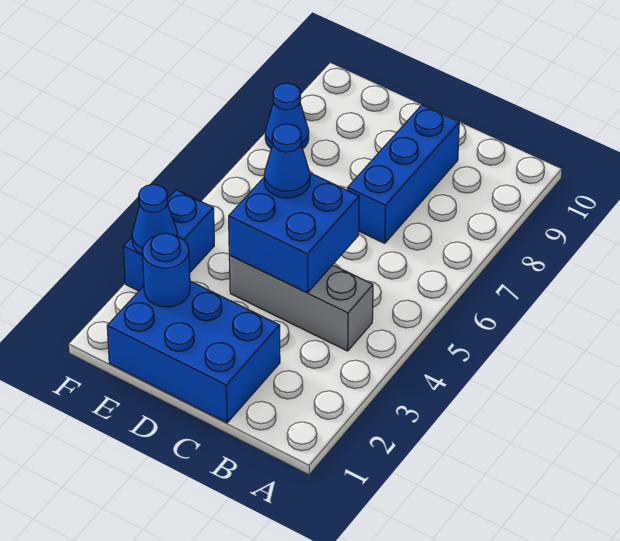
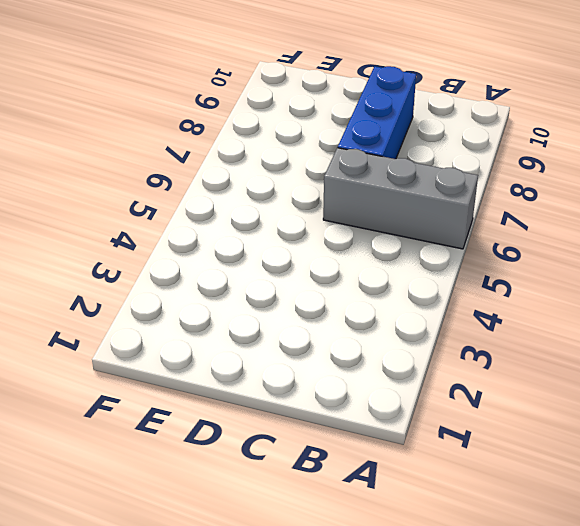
grey brick A6:C6 level 1 -> grey brick B4:D4 level 1
none -> blue brick C1:E2 level 1
none -> blue brick F3:F4 level 1

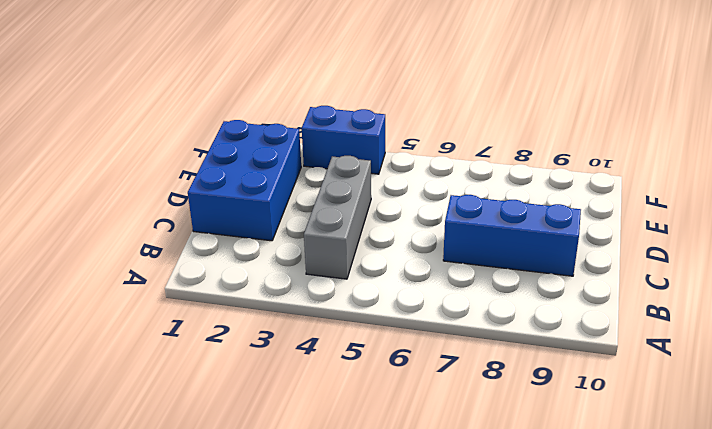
none -> blue cone F8 level 1
none -> blue brick C4:D5 level 2

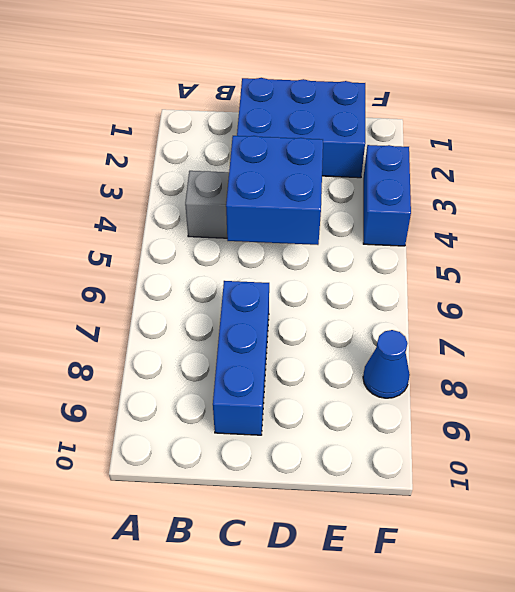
none -> blue round brick E2 level 2
none -> blue cone F3 level 2

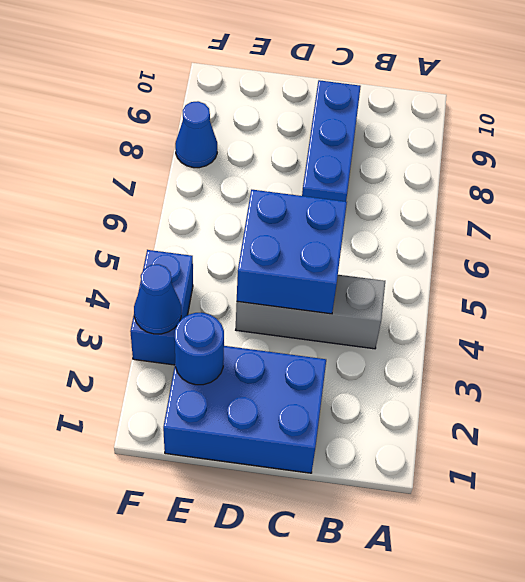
none -> blue cone D5 level 3

